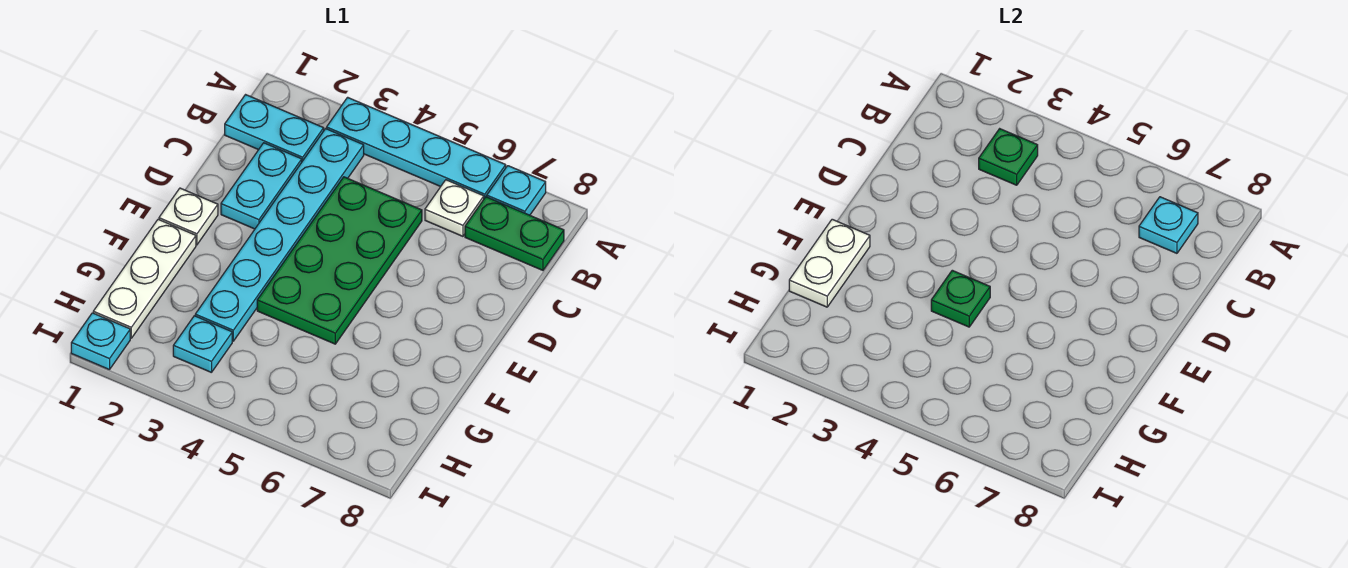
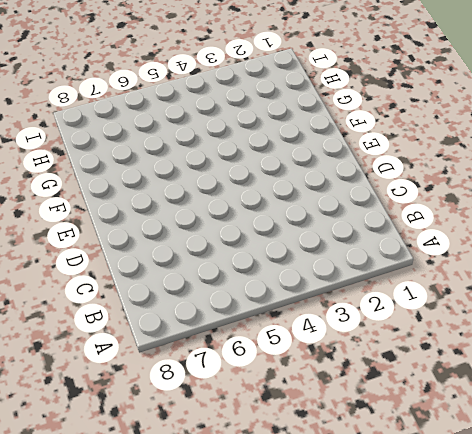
none -> cyan plate A3:A6 level 1
none -> cyan plate A7 level 1
none -> cyan plate B1:B2 level 1

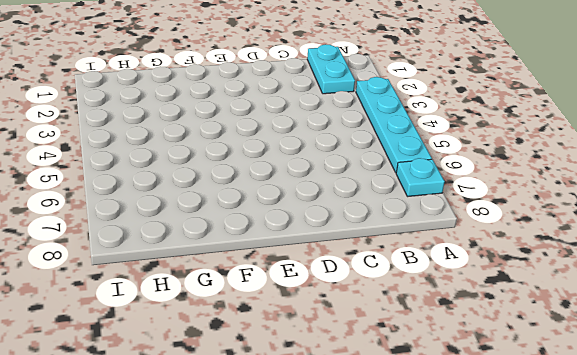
none -> cyan plate B3:G3 level 1
none -> white plate B6 level 1
none -> green plate B7:B8 level 1

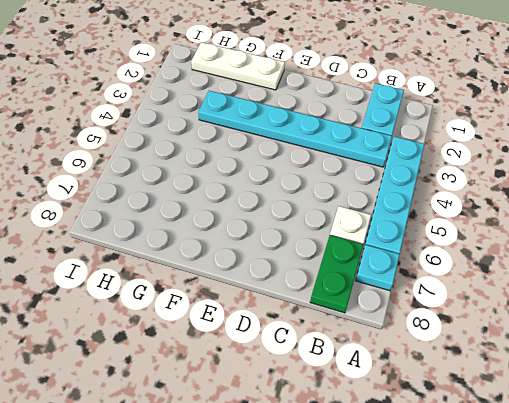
none -> cyan plate C2:D2 level 1
none -> green plate C4:F5 level 1
none -> white plate E1 level 1

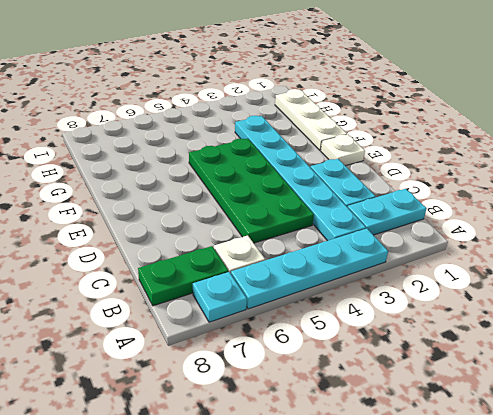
none -> cyan plate H3 level 1
none -> cyan plate I1 level 1
none -> green plate B3 level 2

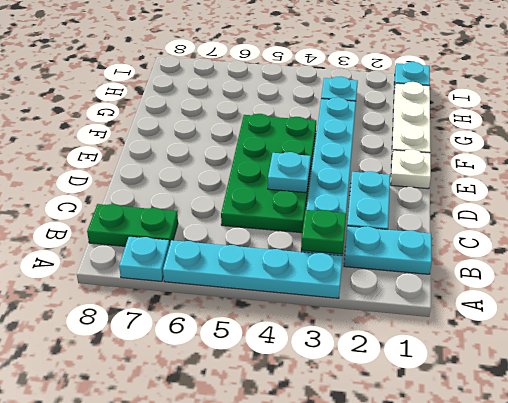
cyan plate D4 level 2 -> cyan plate B7 level 2
none -> white plate B6 level 1
none -> white plate F1:G1 level 2
none -> green plate F4 level 2

